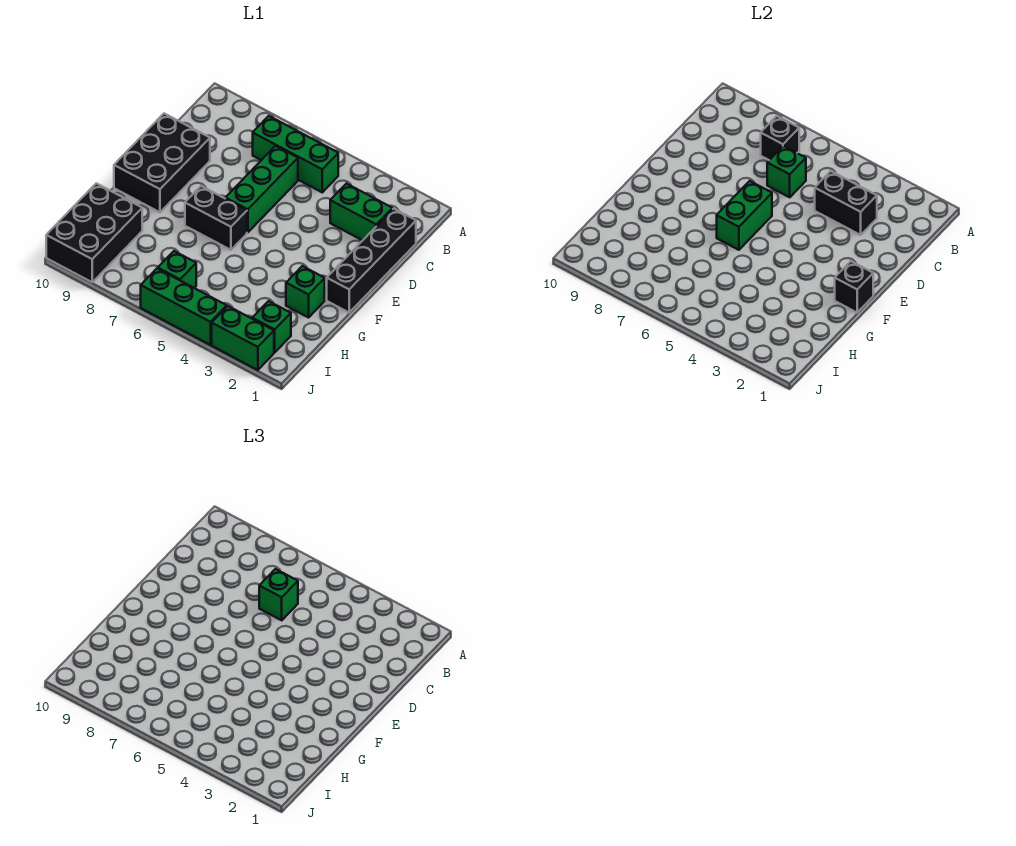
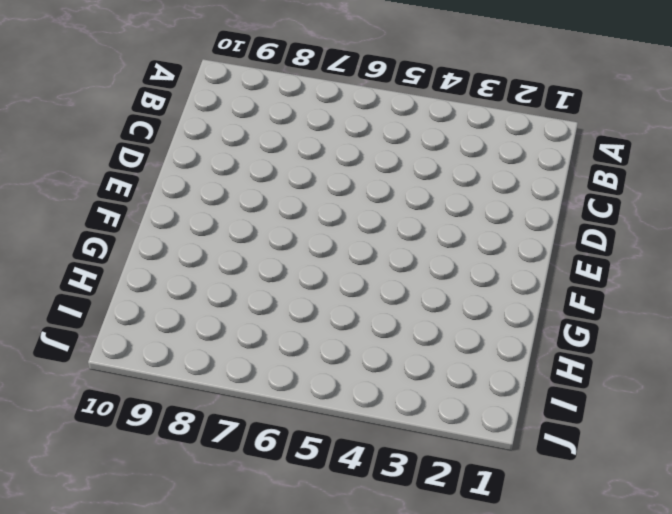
none -> green brick B5:B7 level 1
none -> black brick C1:F1 level 1
none -> green brick C2:C3 level 1

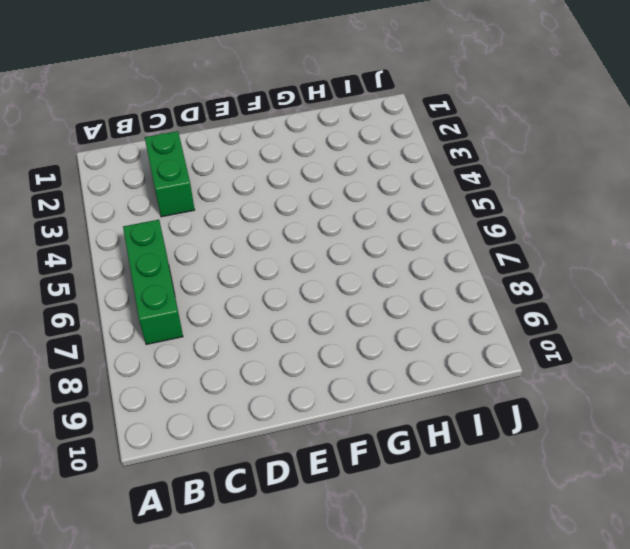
none -> black brick C1:F1 level 1
none -> green brick C6:E6 level 1
none -> black brick D9:F10 level 1

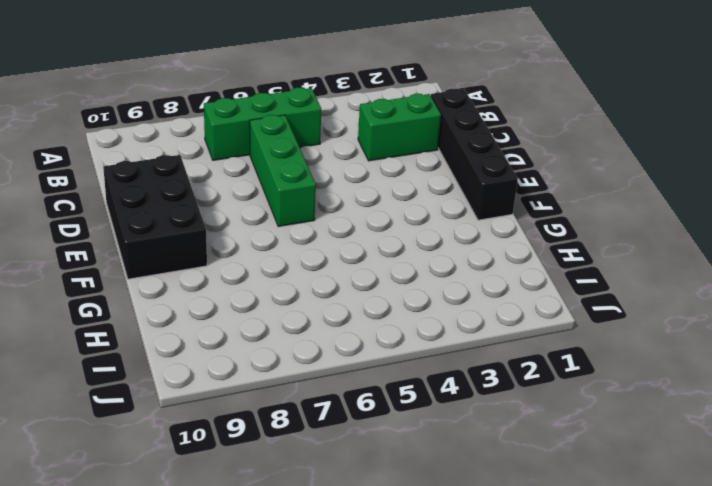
none -> black brick F6:F7 level 1
none -> green brick G2 level 1
none -> black brick H9:J10 level 1

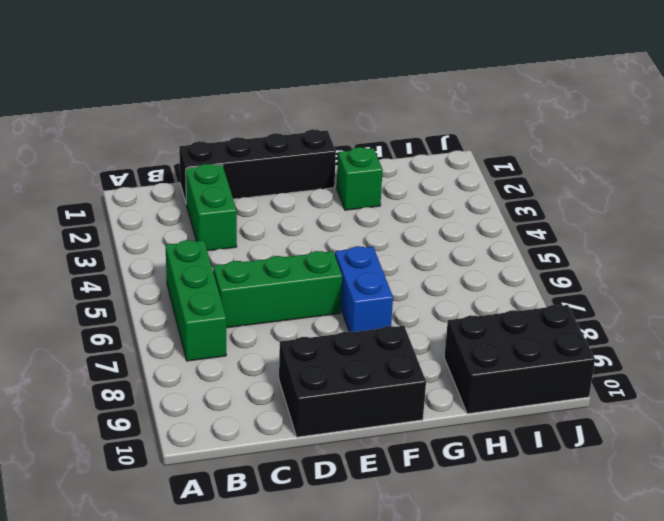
blue brick F6:F7 level 1 -> black brick F6:F7 level 1
none -> green brick I2 level 1
none -> green brick I6 level 1
none -> green brick J2:J3 level 1

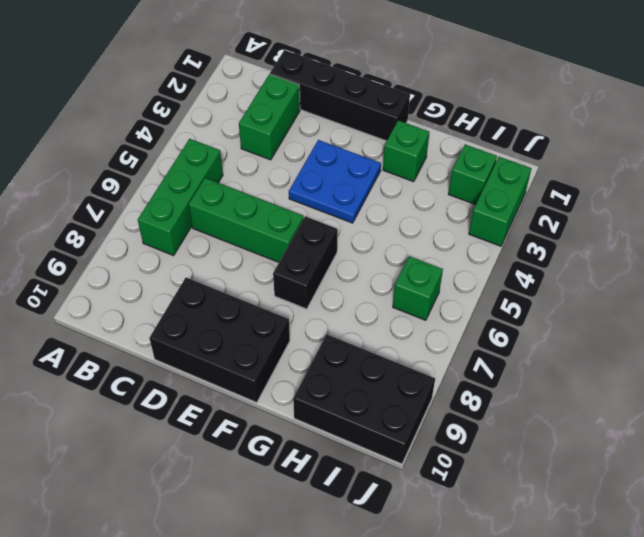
blue plate E3:F4 level 1 -> none
none -> green brick J4:J6 level 1
none -> black brick B7 level 2
none -> black brick C3:C4 level 2

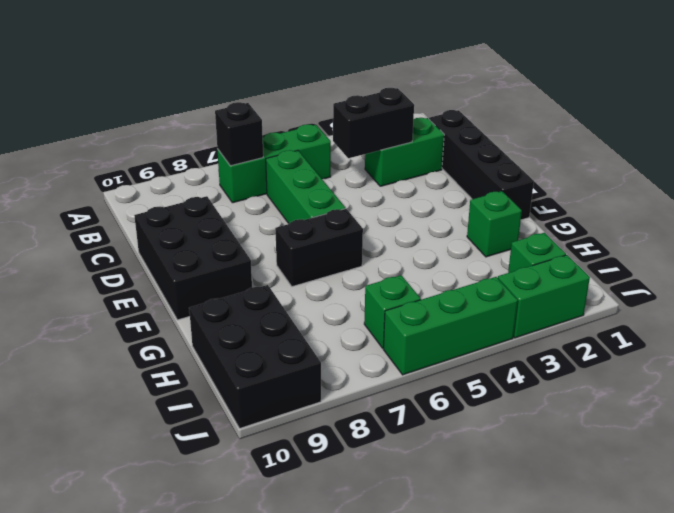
none -> green brick C6 level 2
none -> green brick E6:F6 level 2
none -> black brick F1 level 2

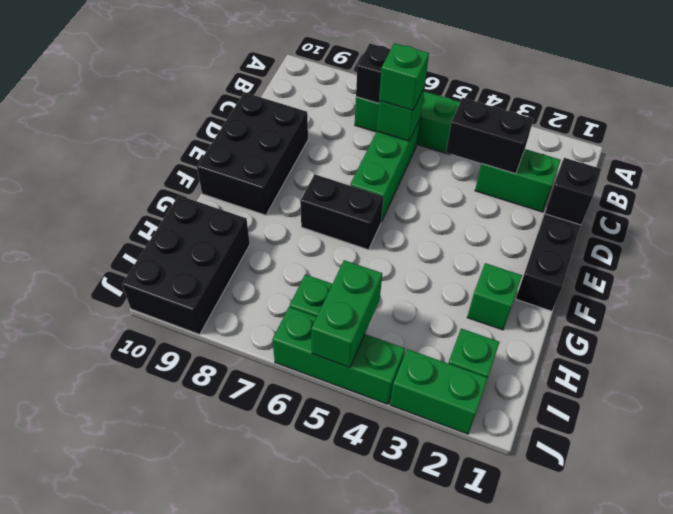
black brick D1 level 2 -> black brick F1 level 2
green brick I5:J5 level 2 -> green brick E6:F6 level 2

